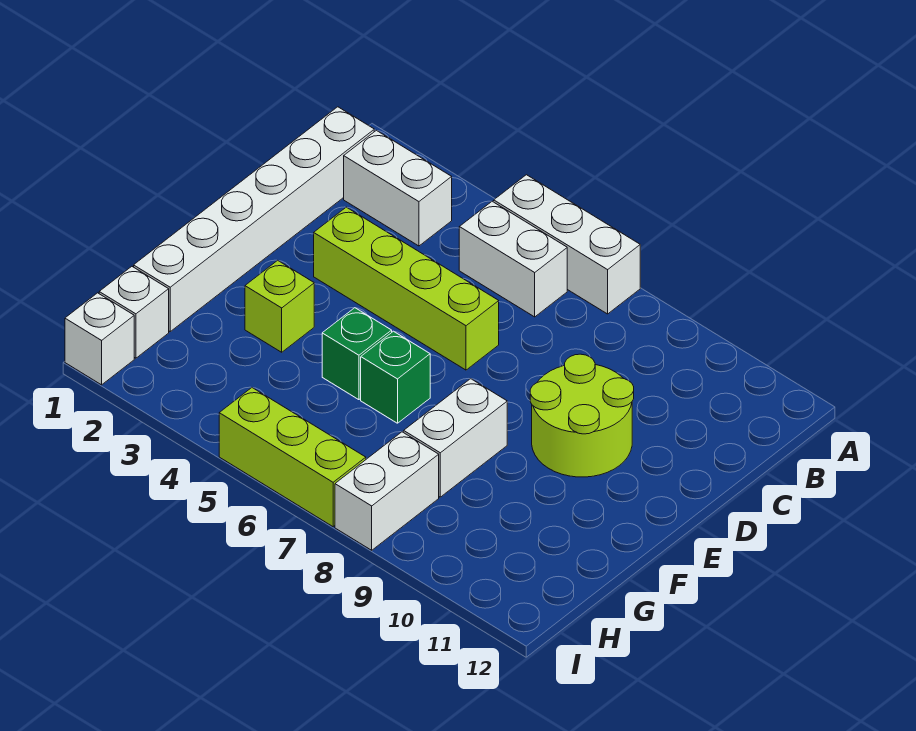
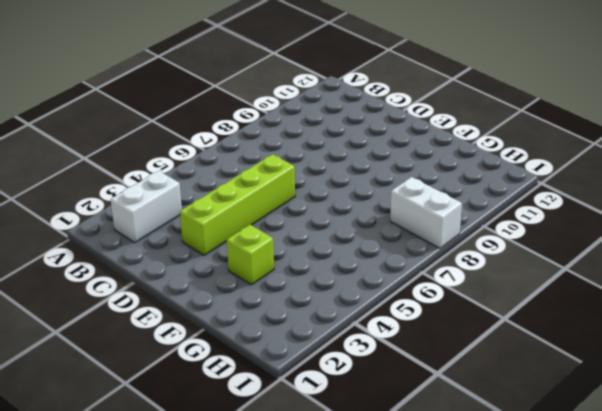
none -> white brick A5:A7 level 1
none -> white brick B1:G1 level 1
none -> white brick B5:B6 level 1

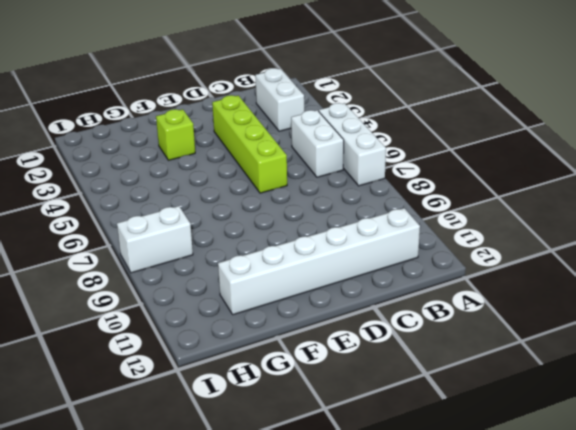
white brick B11:G11 level 1 -> white brick B1:G1 level 1
none -> lime round brick D9:E10 level 1
none -> green brick F5 level 1
none -> green brick F6 level 1

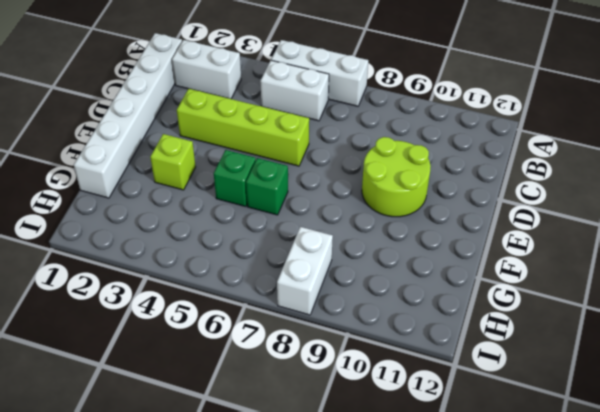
none -> white brick F8:G8 level 1
none -> white brick H1 level 1
none -> white brick I1 level 1

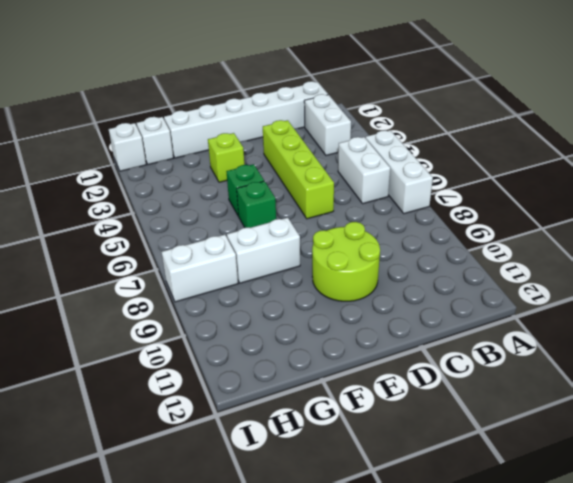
none -> lime brick I5:I7 level 1

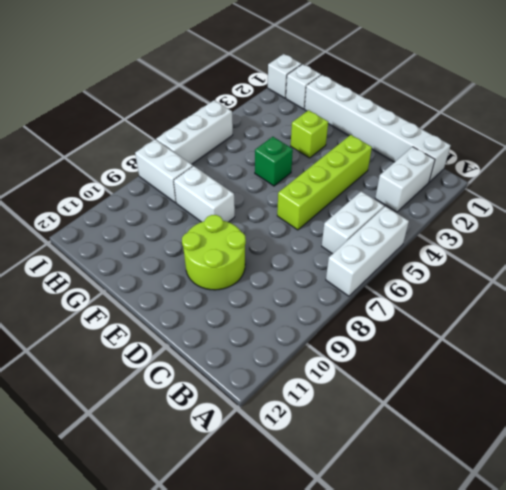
white brick I5:I7 level 1 -> lime brick I5:I7 level 1
none -> green brick F6 level 1

